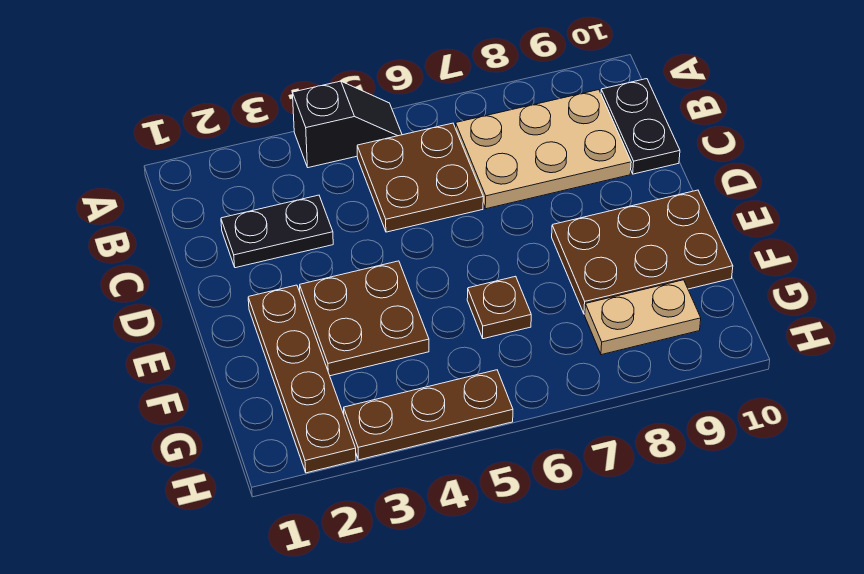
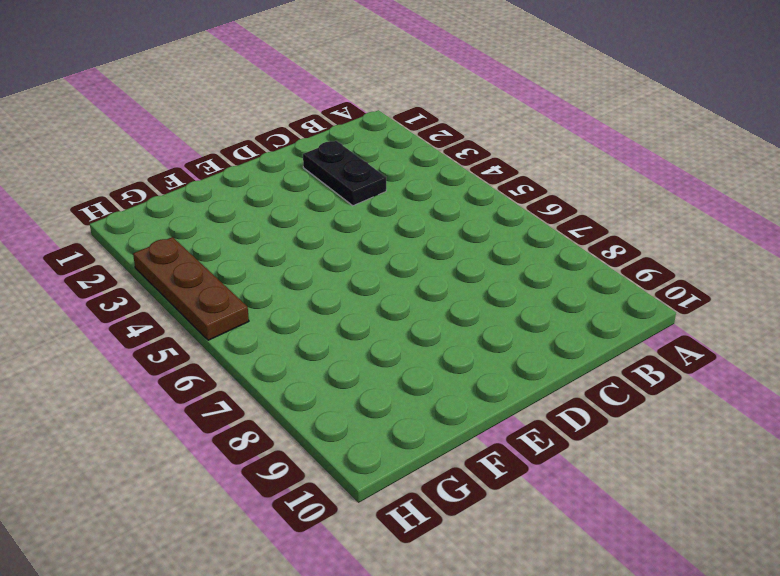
none -> black slope A4:A5 level 1 top 4
none -> brown plate B5:C6 level 1

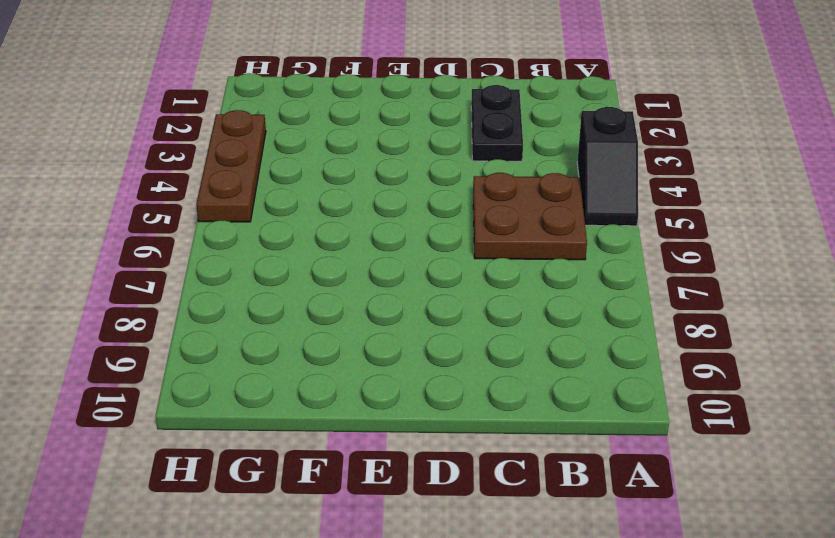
none -> tan plate B7:C9 level 1
none -> black plate B10:C10 level 1

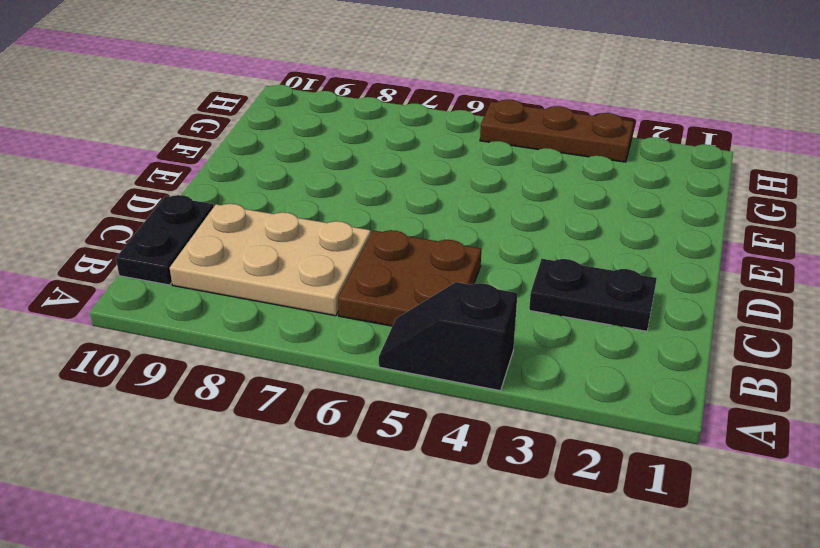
none -> brown plate E2:H2 level 1
none -> brown plate E3:F4 level 1

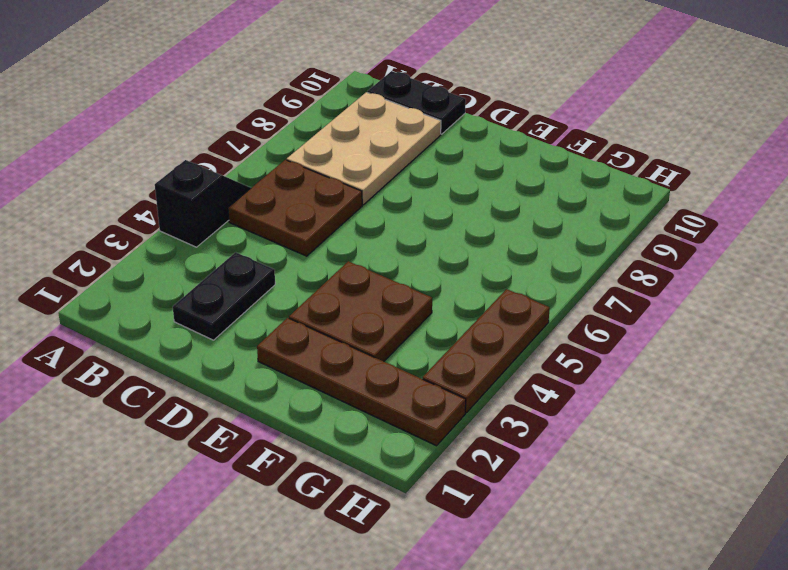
none -> brown plate E8:F10 level 1
none -> brown plate F6 level 1

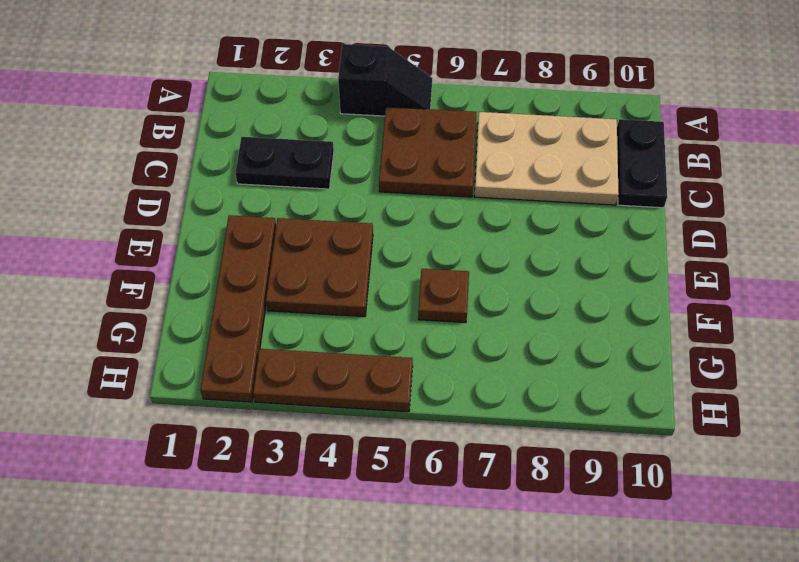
none -> brown plate E8:F10 level 1
none -> tan plate G8:G9 level 1

